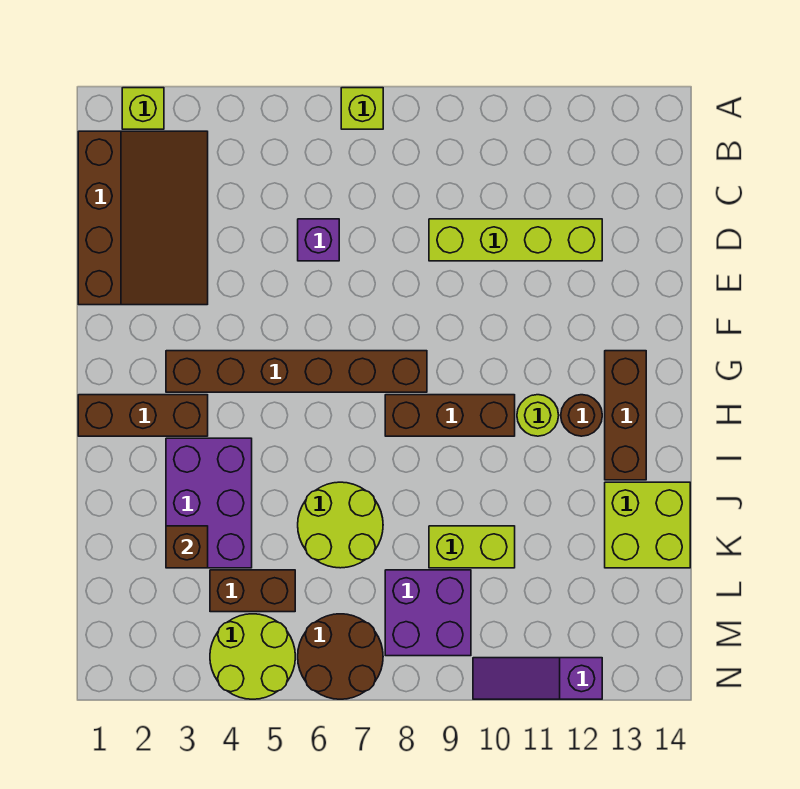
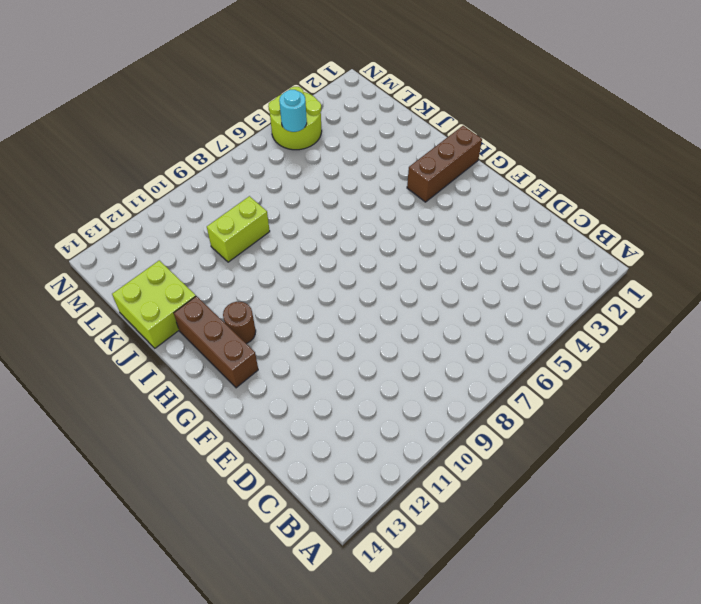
cyan round brick M5 level 2 -> none
none -> lime brick A2 level 1
none -> lime brick A7 level 1
none -> brown slope B1:E3 level 1 top 1

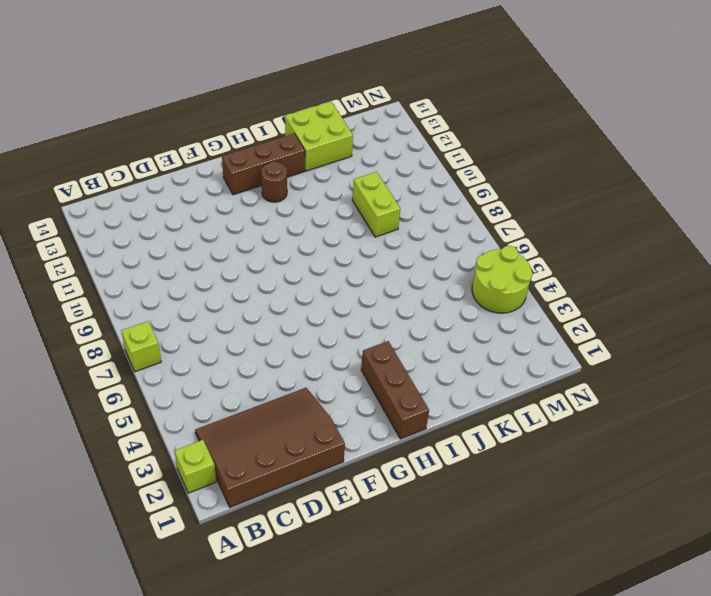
none -> purple brick D6 level 1
none -> lime brick D9:D12 level 1
none -> brown brick G3:G8 level 1

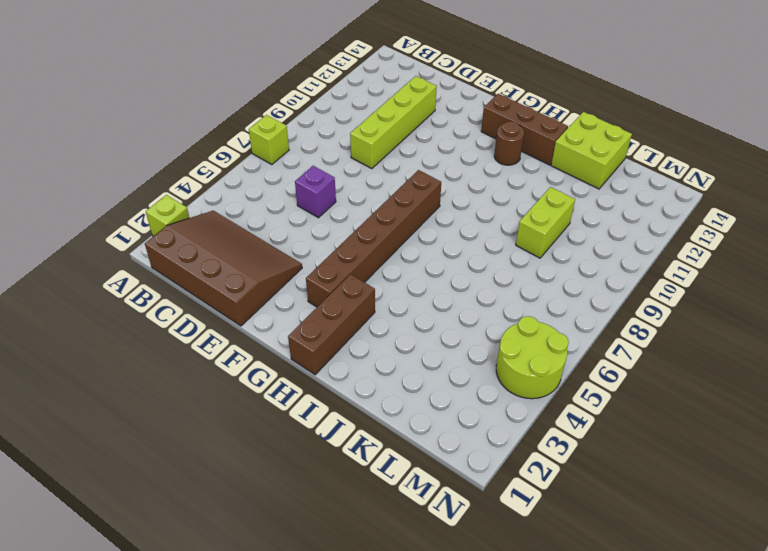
none -> brown brick H8:H10 level 1
none -> lime round brick H11 level 1
none -> purple brick I3:K4 level 1

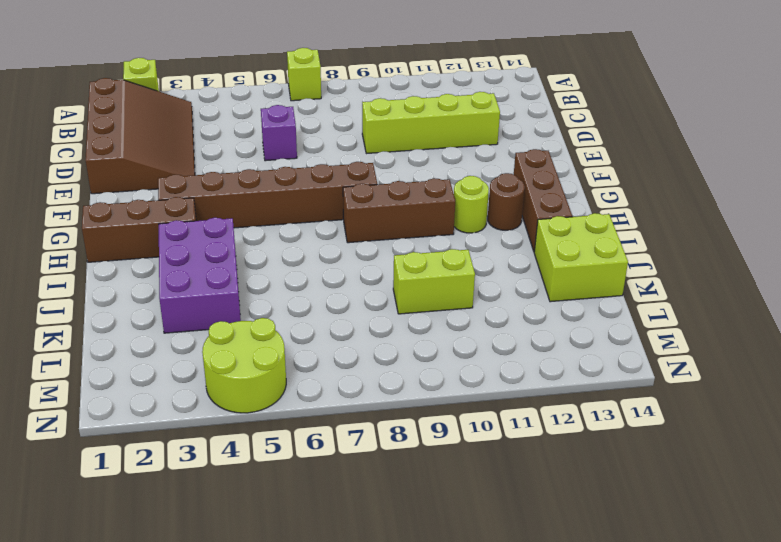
none -> lime round brick J6:K7 level 1
none -> brown brick L4:L5 level 1
none -> purple brick L8:M9 level 1

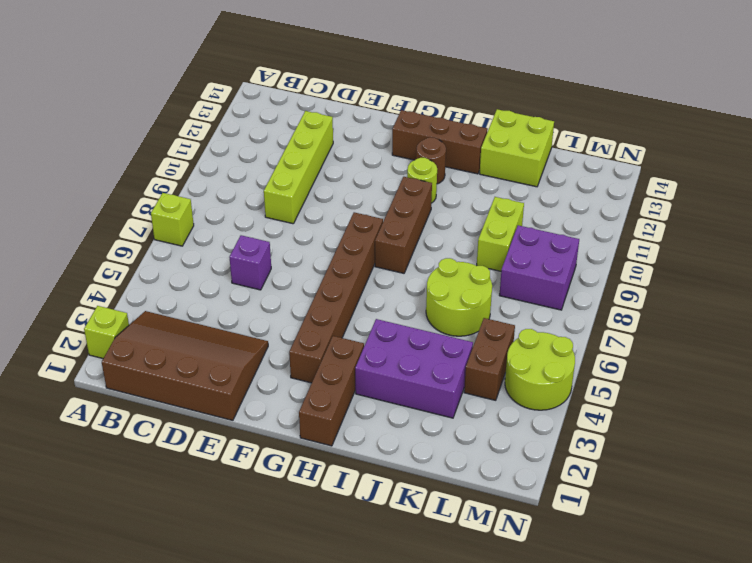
none -> brown round brick M6:N7 level 1
none -> purple slope N10:N12 level 1 top 12
none -> brown brick K3 level 2

